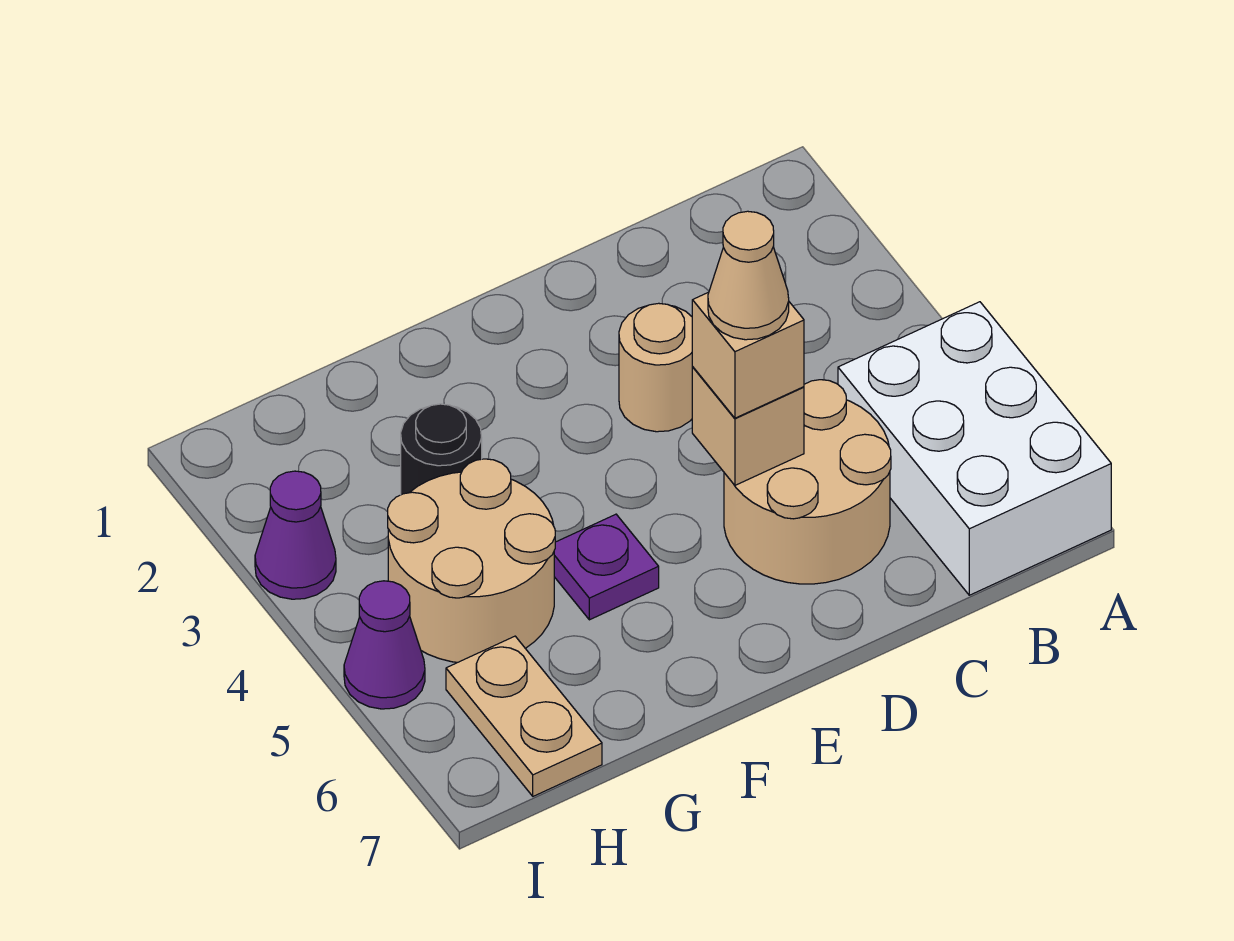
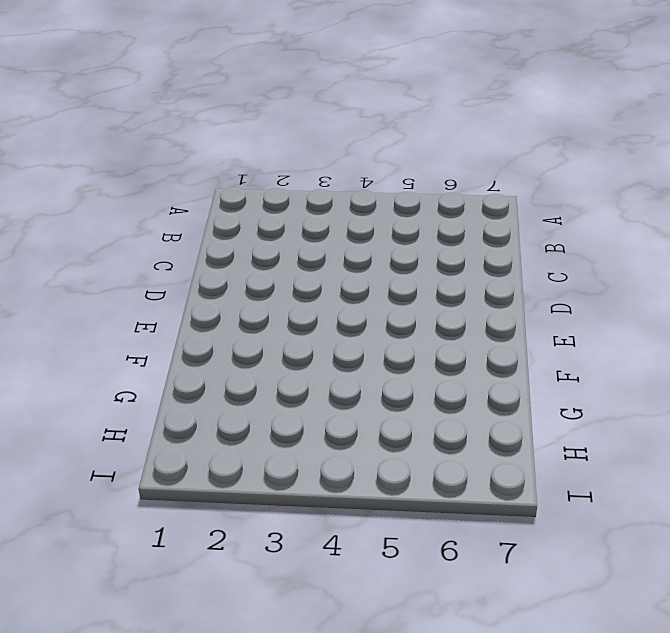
none -> white brick A5:B7 level 1
none -> tan round brick C5:D6 level 1
none -> tan round brick D3 level 1

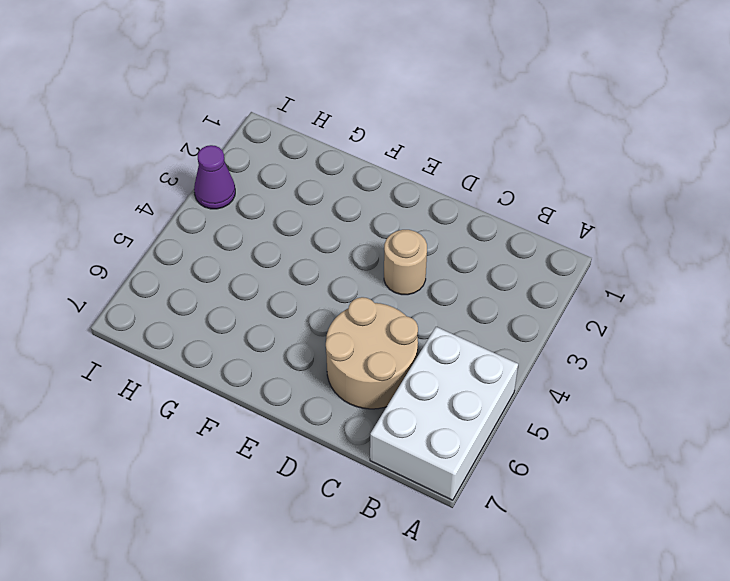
none -> purple plate F5 level 1
none -> black round brick G3 level 1
none -> tan round brick G4:H5 level 1

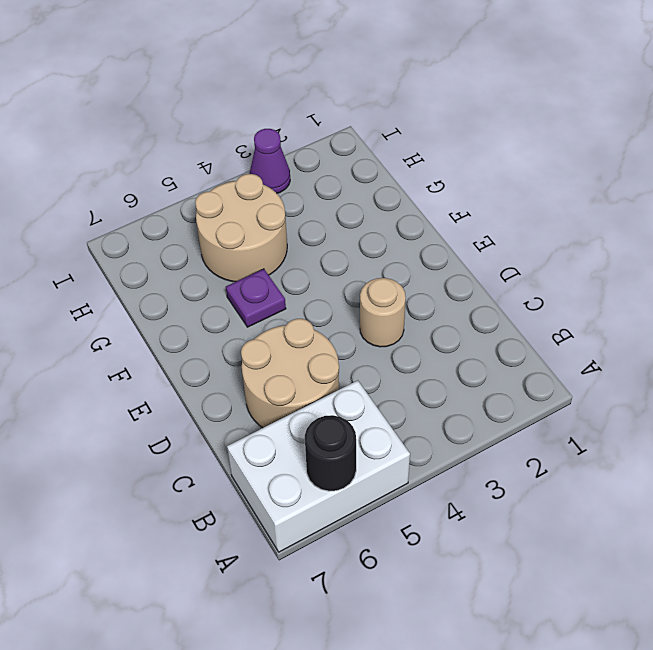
black round brick A6 level 2 -> black round brick G3 level 1
none -> tan plate H6:H7 level 1
none -> purple cone I5 level 1
none -> tan brick D5 level 2

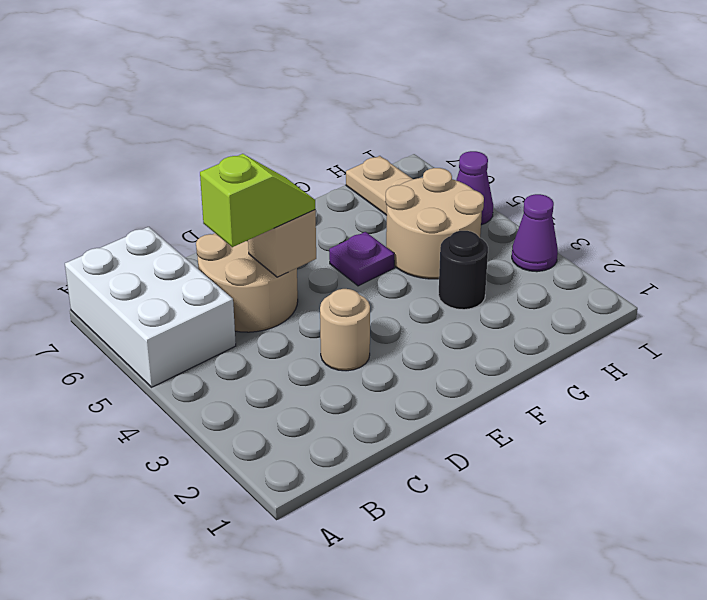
lime slope C5:D5 level 3 top C -> tan brick D5 level 3
none -> tan cone D5 level 4

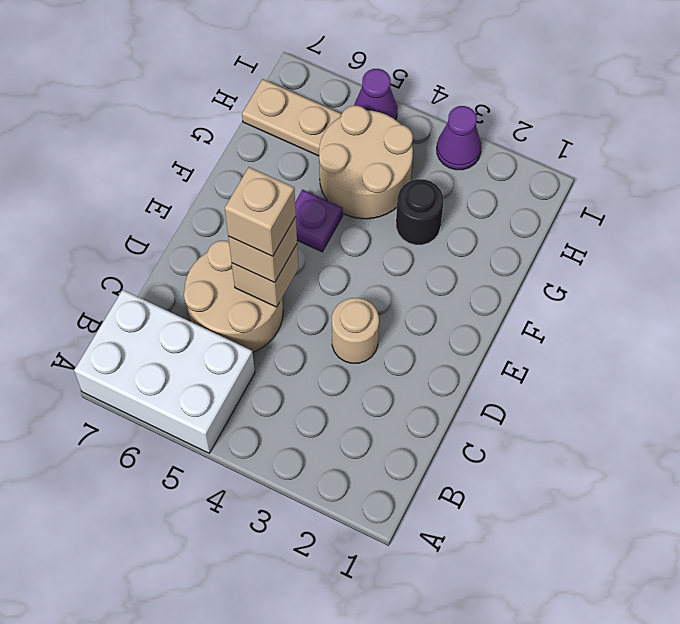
tan brick D5 level 4 -> tan cone D5 level 4

